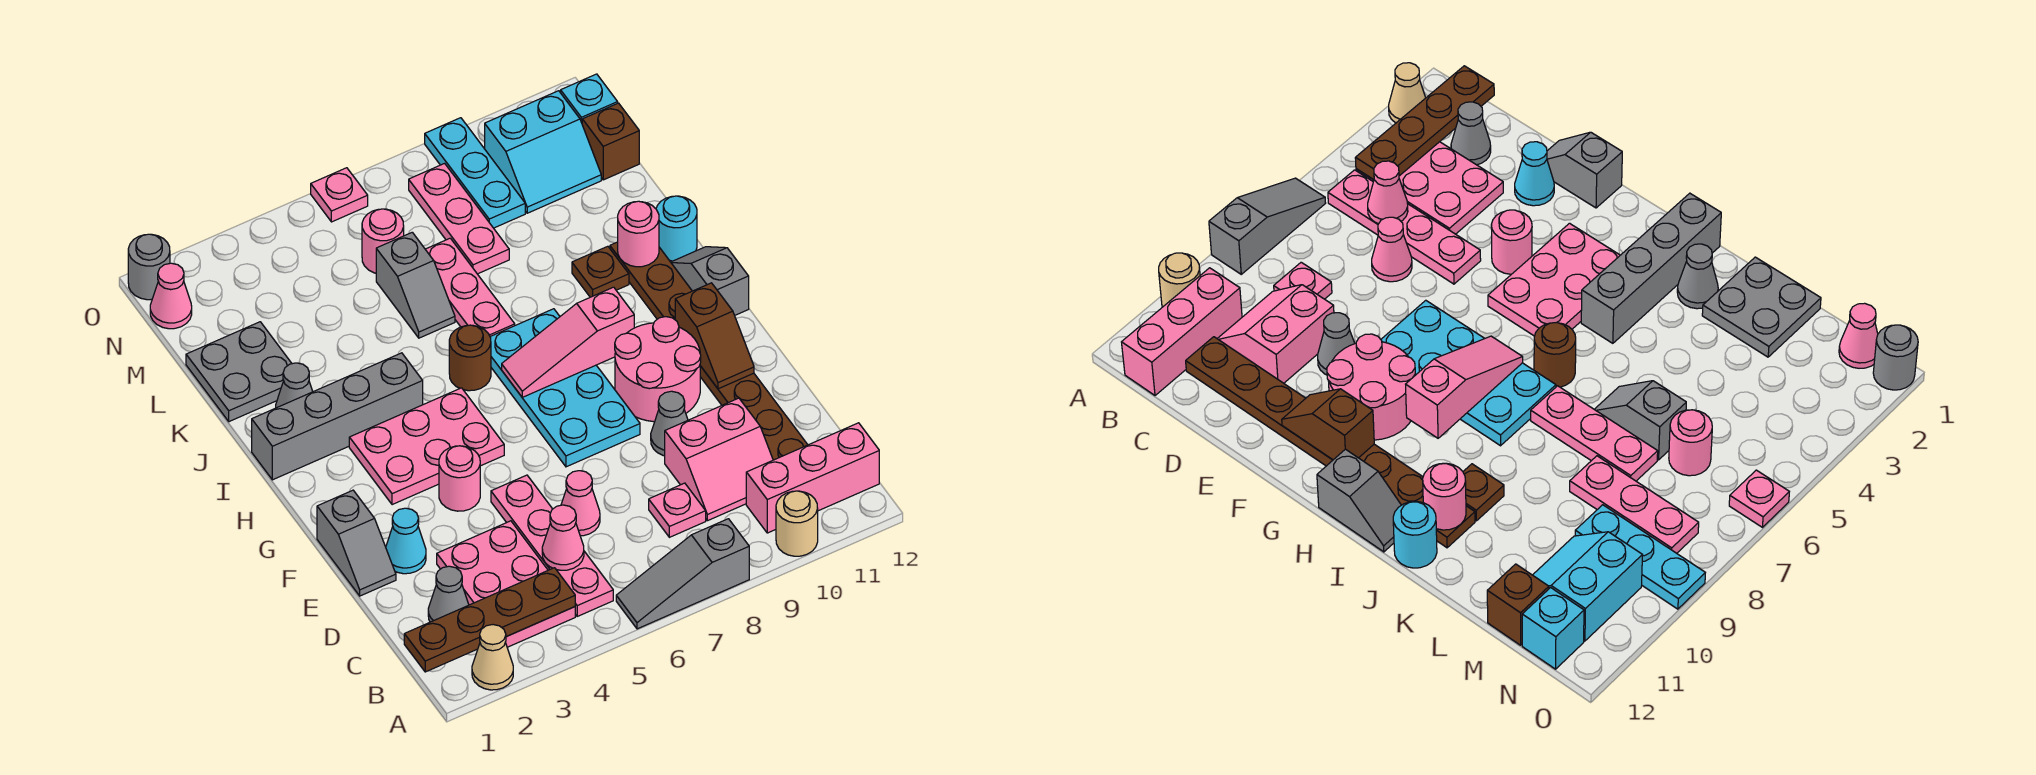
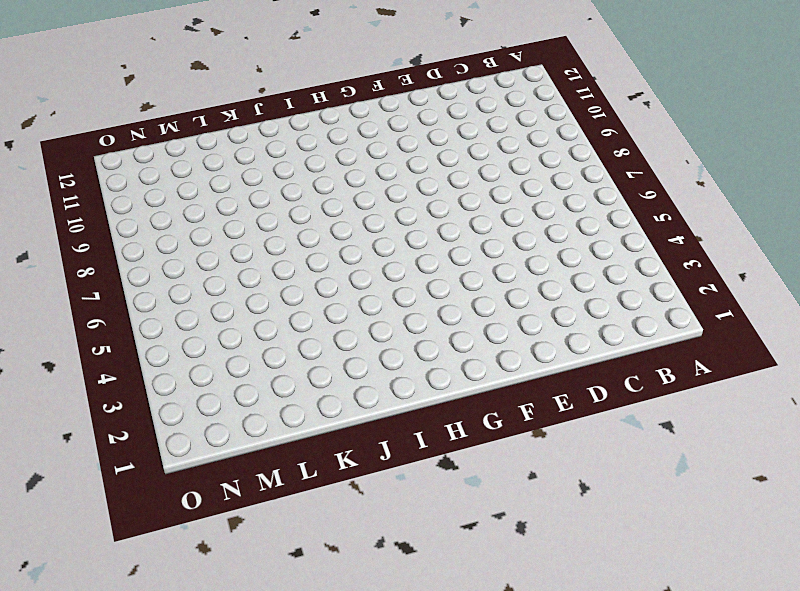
none -> tan cone A2 level 1
none -> grey slope A6:A8 level 1 top 8
none -> tan round brick A10 level 1
none -> pink plate B3:D4 level 1

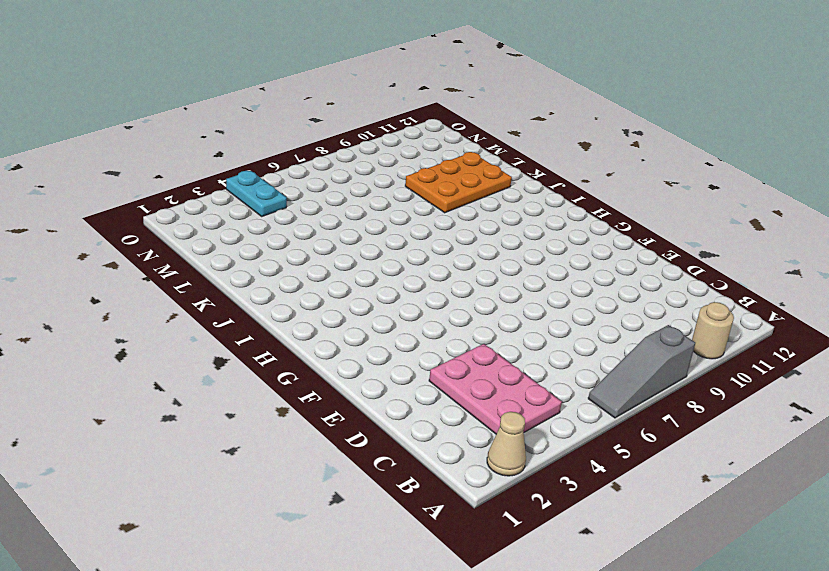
orange plate K9:L11 level 1 -> none
cyan plate N4:O4 level 1 -> none
none -> pink plate B5:E5 level 1
none -> pink brick B10:B12 level 1
none -> grey cone C2 level 1
none -> pink plate C8 level 1

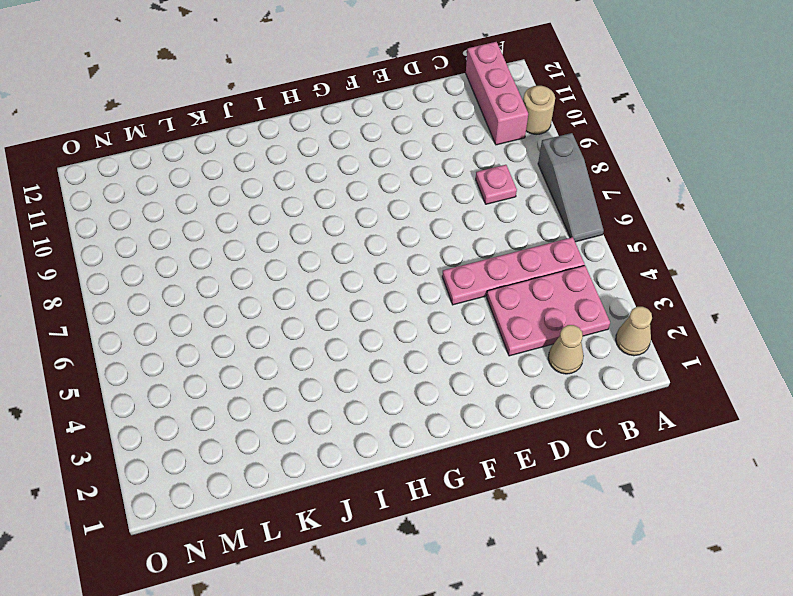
tan cone C2 level 1 -> grey cone C2 level 1
none -> pink slope C9:D10 level 1 top D
none -> brown plate C11:J11 level 1
none -> pink cone D6 level 1
none -> grey slope E1:F1 level 1 top F

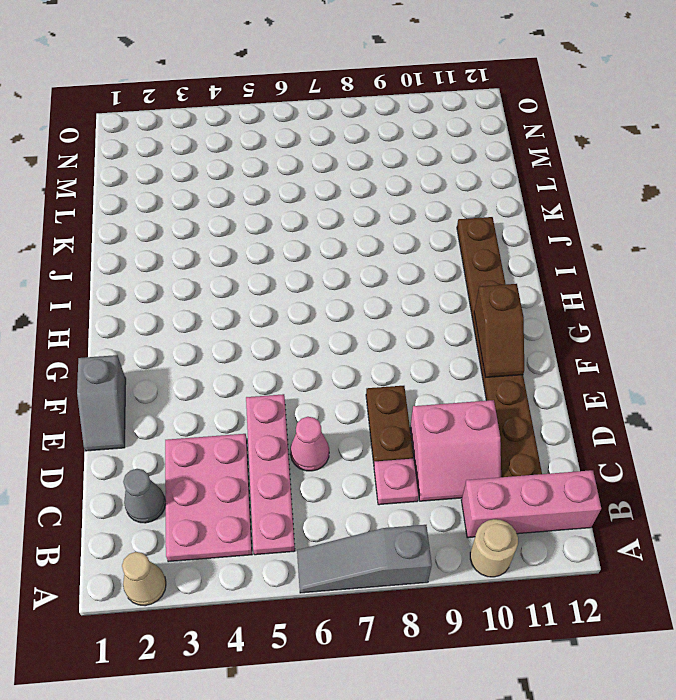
brown plate D8:E8 level 1 -> none
none -> cyan cone E2 level 1
none -> grey cone E9 level 1
none -> pink round brick F4 level 1
none -> cyan plate F7:I8 level 1

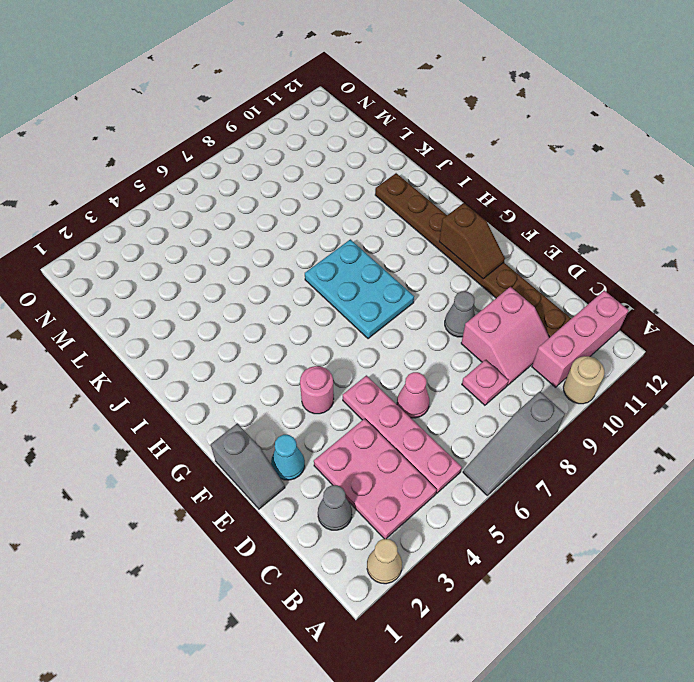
cyan plate G7:I8 level 1 -> cyan plate F7:I8 level 1
none -> pink round brick F9:G10 level 1
none -> pink plate G3:H5 level 1
none -> grey slope H12:I12 level 1 top H
none -> grey brick I1:I4 level 1

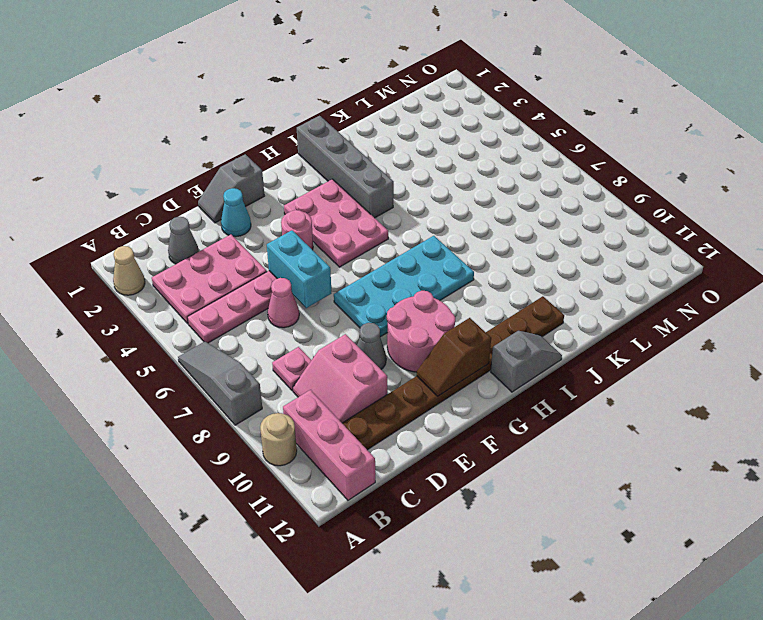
cyan brick E5:E6 level 2 -> none
none -> brown round brick I6 level 1
none -> grey cone J2 level 1
none -> pink plate J7:L7 level 1
none -> brown plate J10 level 1

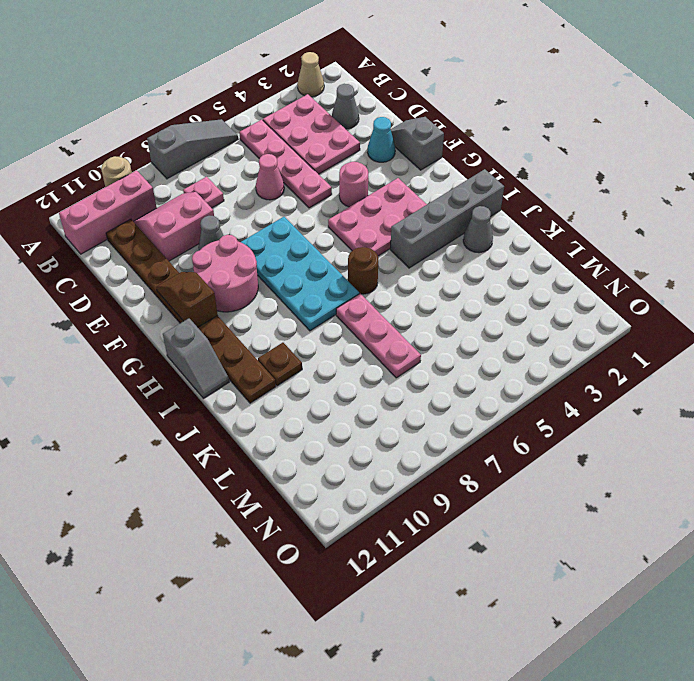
none -> cyan round brick J12 level 1
none -> grey plate K1:L2 level 1
none -> grey slope K6:L6 level 1 top L
none -> pink plate L8:N8 level 1

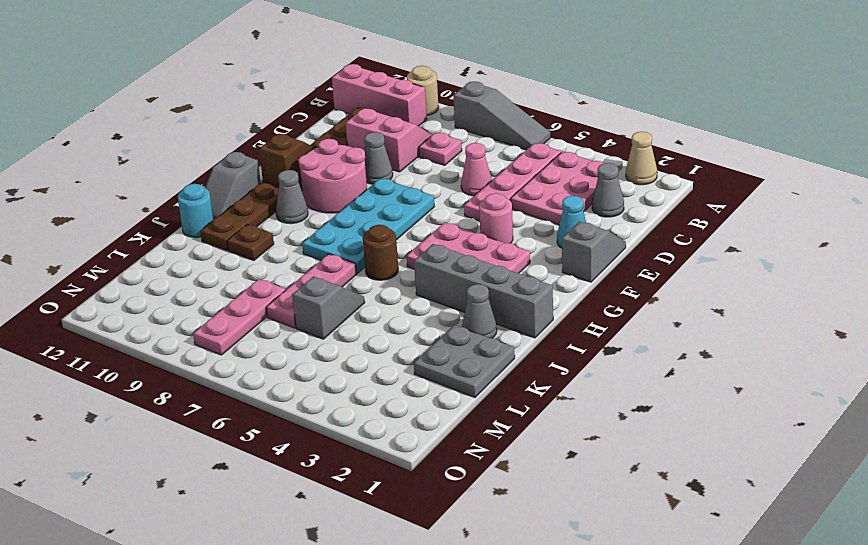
grey cone H10 level 1 -> none
none -> pink round brick M6 level 1
none -> cyan plate M9:O9 level 1
none -> cyan slope M10:N11 level 1 top N
none -> brown brick M12 level 1

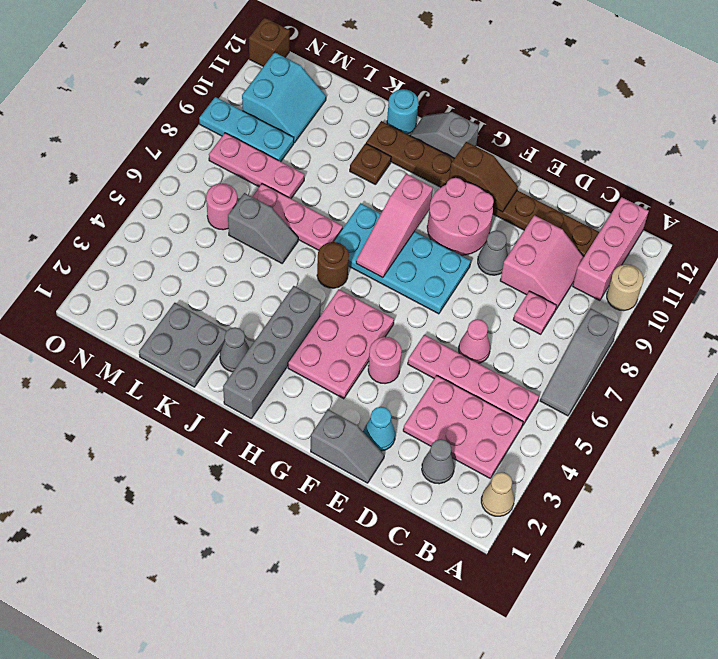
brown brick O12 level 1 -> brown brick M12 level 1
none -> pink cone N1 level 1
none -> cyan brick N12 level 1
none -> grey round brick O1 level 1
none -> pink plate O6 level 1

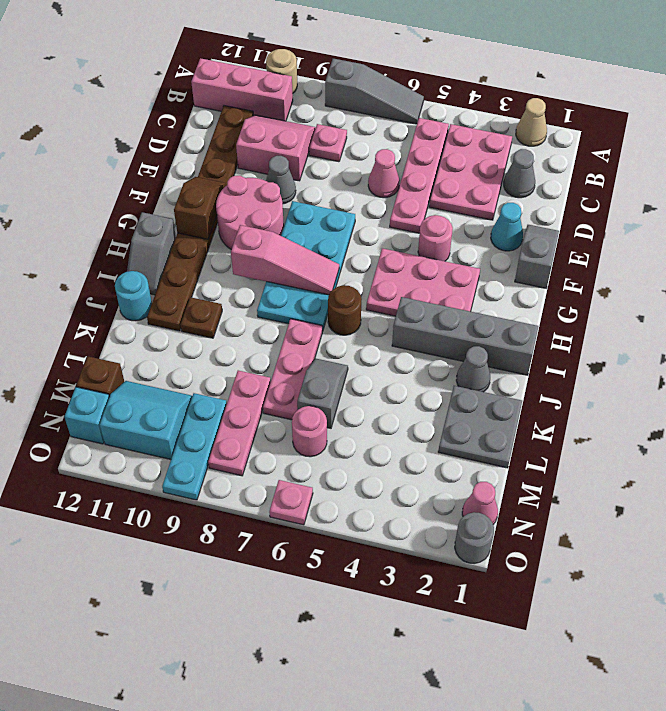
none -> brown plate B1:B4 level 2
none -> pink cone C5 level 2
none -> pink round brick J11 level 2

